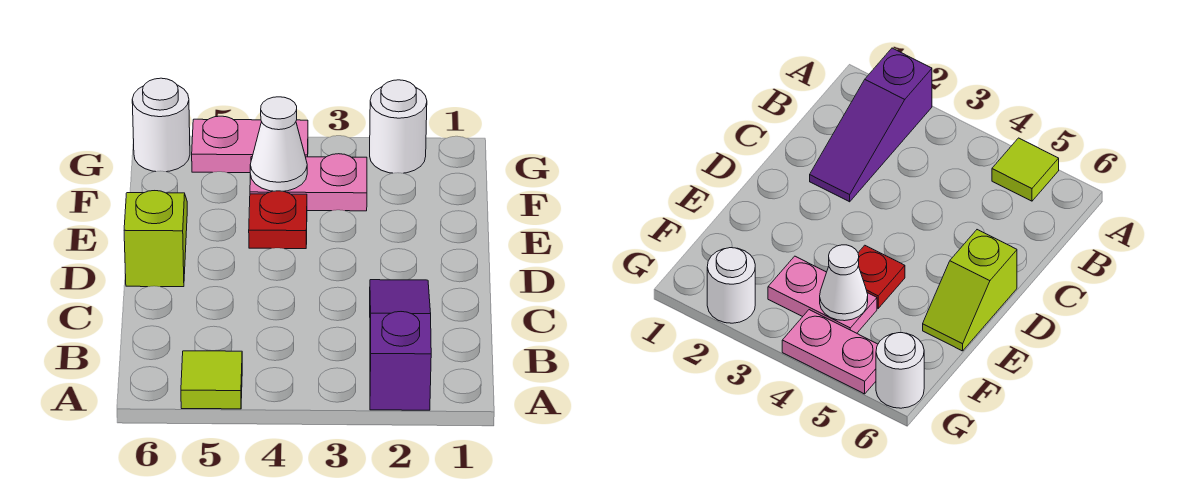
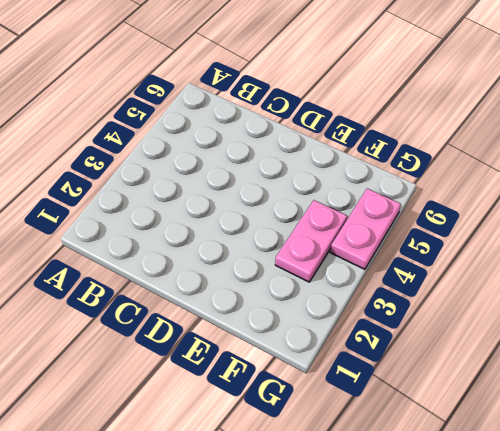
none -> purple slope A2:C2 level 1 top A
none -> lime tile A5 level 1

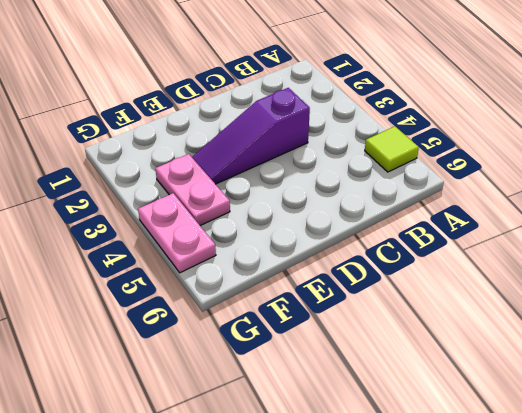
purple slope C3:E3 level 1 top C -> purple slope A2:C2 level 1 top A
none -> lime slope D6:E6 level 1 top D
none -> red plate E4 level 1

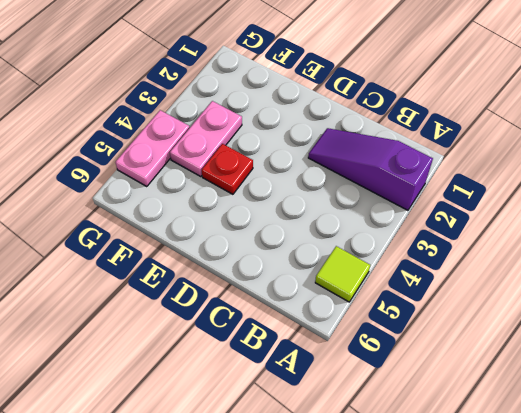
none -> lime slope D6:E6 level 1 top D
none -> white round brick G2 level 1

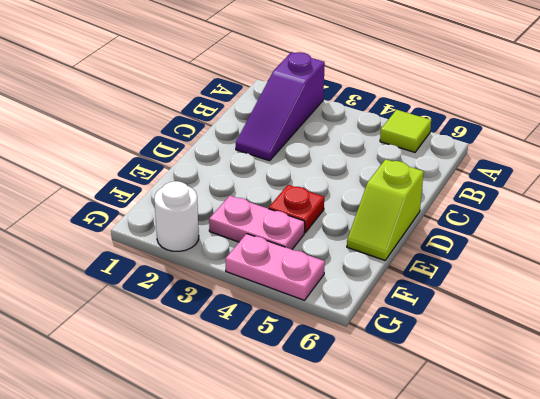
none -> white round brick G6 level 1
none -> white cone F4 level 2

